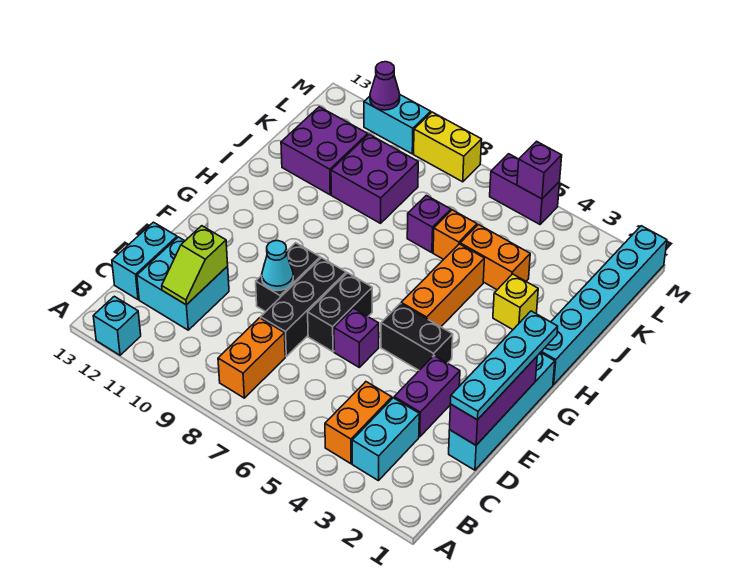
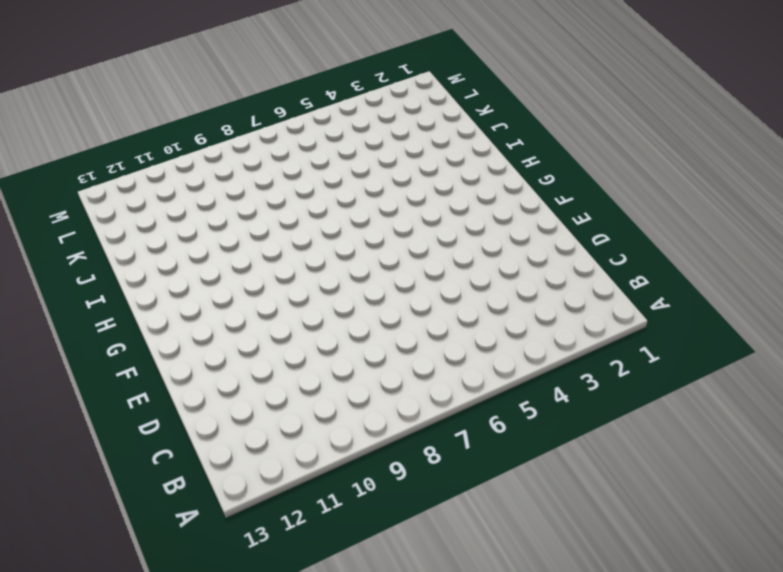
none -> cyan brick A12 level 1
none -> cyan brick B3:C3 level 1
none -> orange brick B4:C4 level 1
none -> orange brick B8:C8 level 1

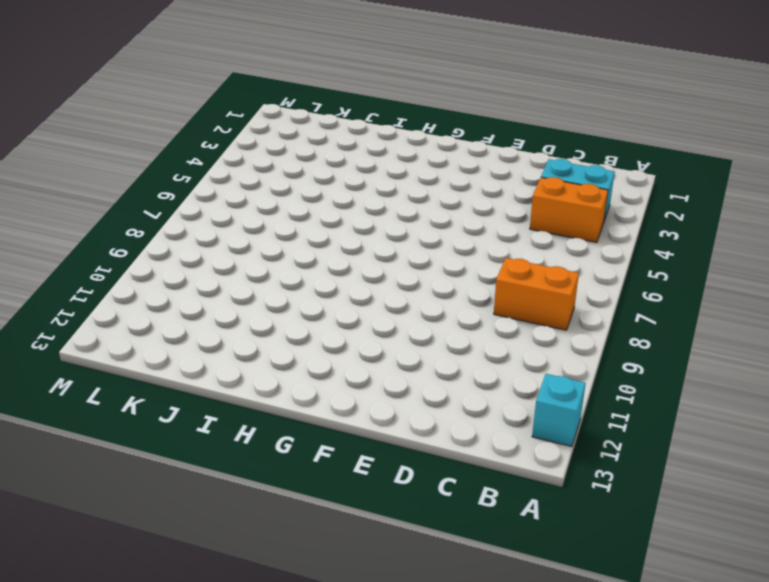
none -> cyan brick C11:D12 level 1
none -> cyan brick C13:D13 level 1
none -> cyan brick D1:G1 level 1
none -> purple brick D3:E3 level 1

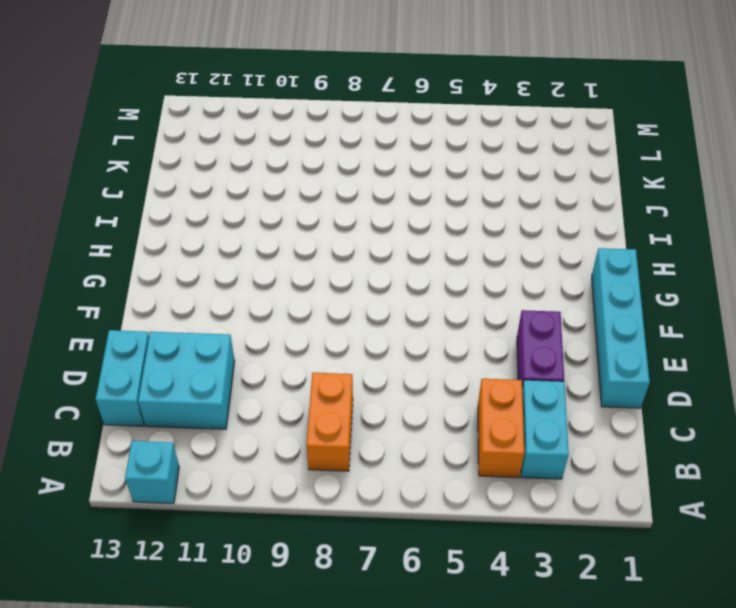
none -> black brick D8:F8 level 1
none -> purple brick E6 level 1
none -> black brick E7:F7 level 1
none -> black brick E9:F9 level 1

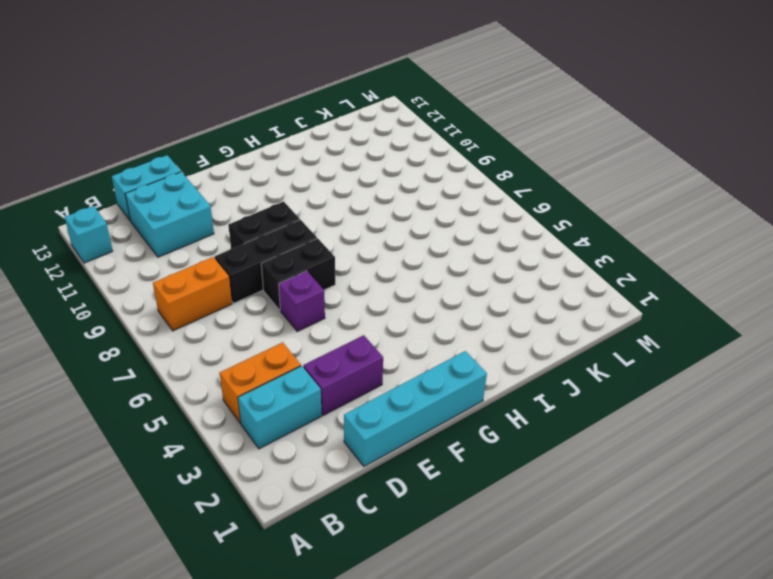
none -> black brick F4:F5 level 1
none -> orange brick G5:I5 level 1
none -> cyan brick H1:M1 level 1
none -> yellow brick I3 level 1

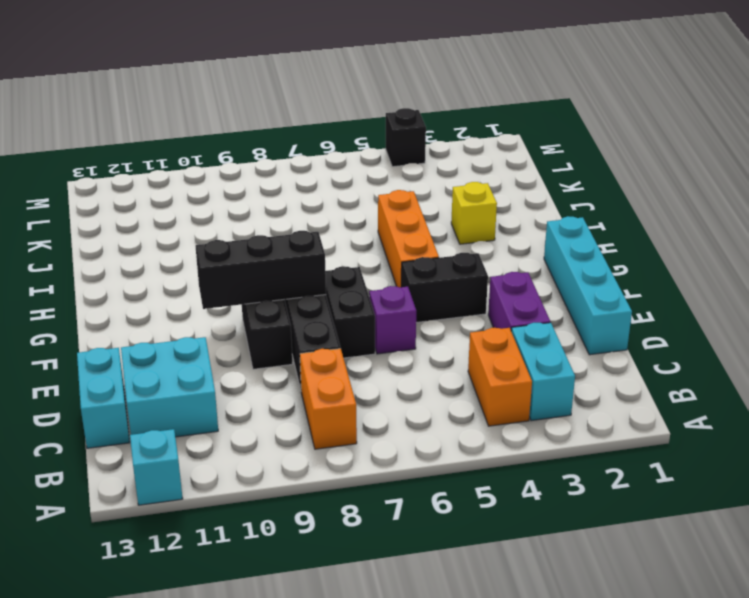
black brick F8:F10 level 2 -> none
black brick M4 level 1 -> none
none -> cyan brick H1:M1 level 1
none -> orange brick J4:J5 level 1
none -> orange brick J6 level 1
none -> purple brick J7 level 1

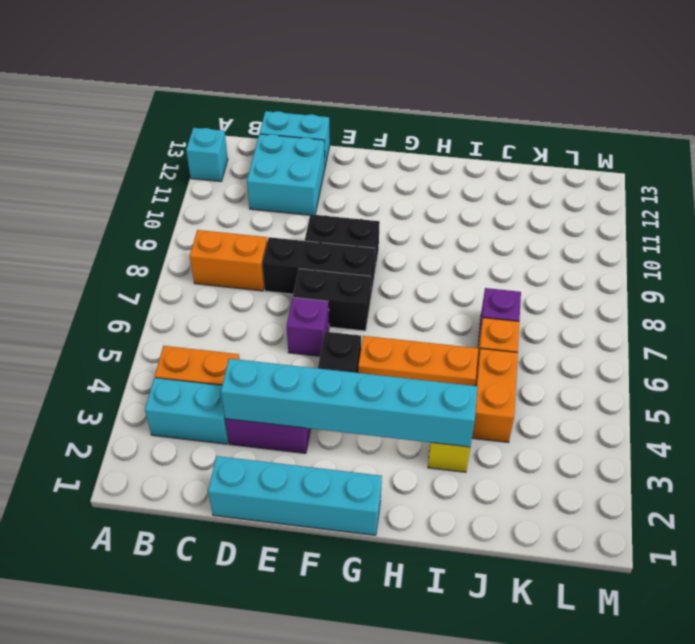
cyan brick D3:I3 level 2 -> cyan brick H1:M1 level 1
none -> purple brick J9:K10 level 1
none -> purple brick J11:K12 level 1
none -> purple brick M5:M6 level 1
none -> yellow brick M8:M9 level 1

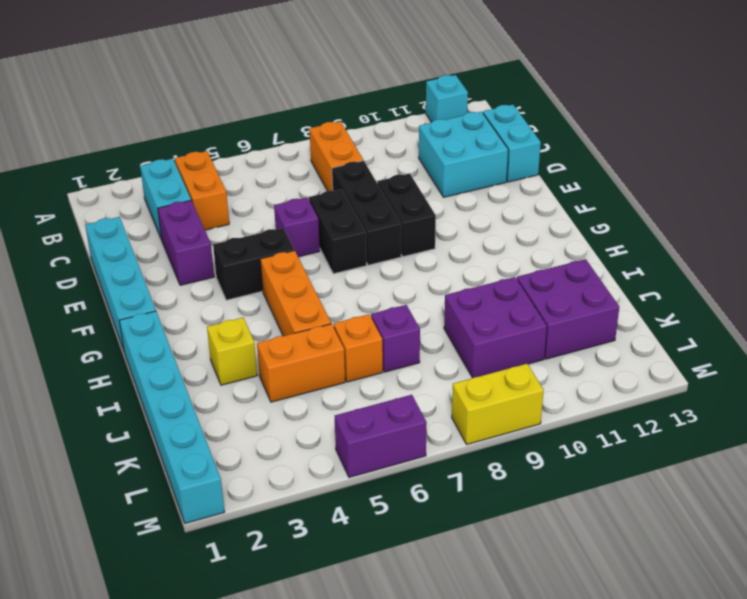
none -> cyan brick M10:M11 level 1
none -> lime slope C11:D11 level 2 top D
none -> purple brick D1:F1 level 2
none -> cyan cone E9 level 2

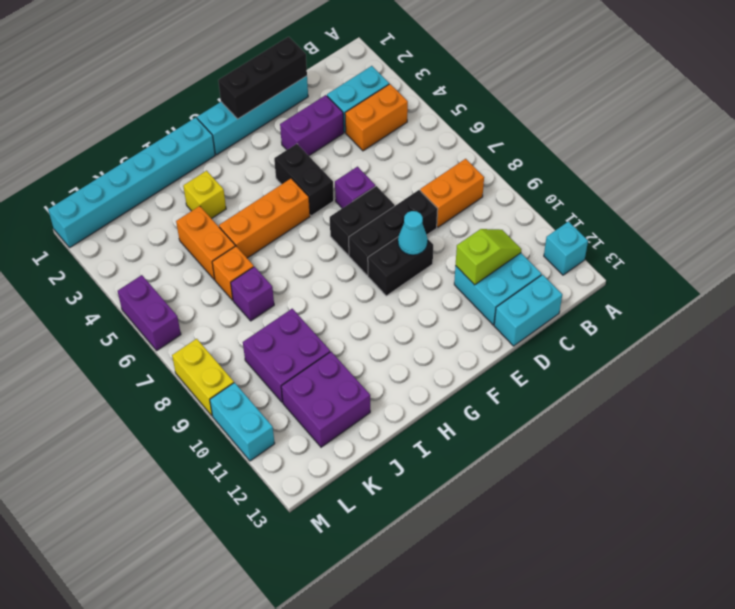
black brick D1:F1 level 2 -> purple brick D1:F1 level 2
none -> purple brick M5 level 2
none -> purple cone M11 level 2
none -> cyan plate D1:G1 level 3

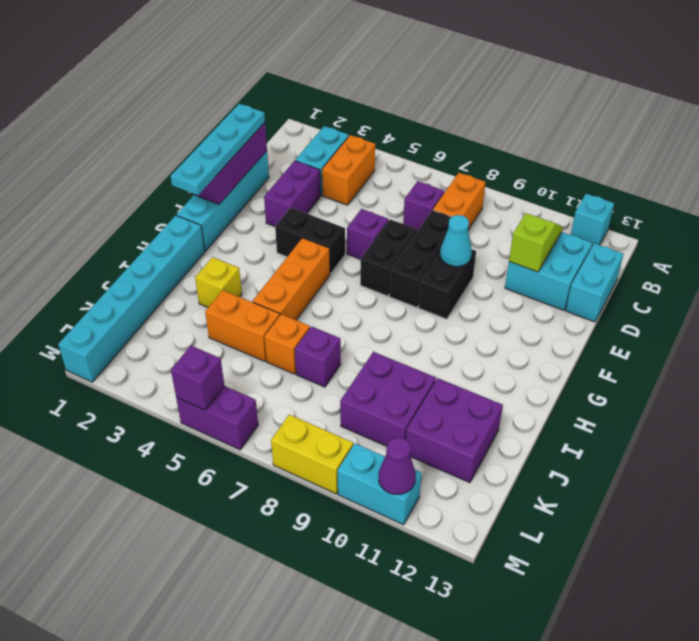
purple brick C7 level 1 -> none

